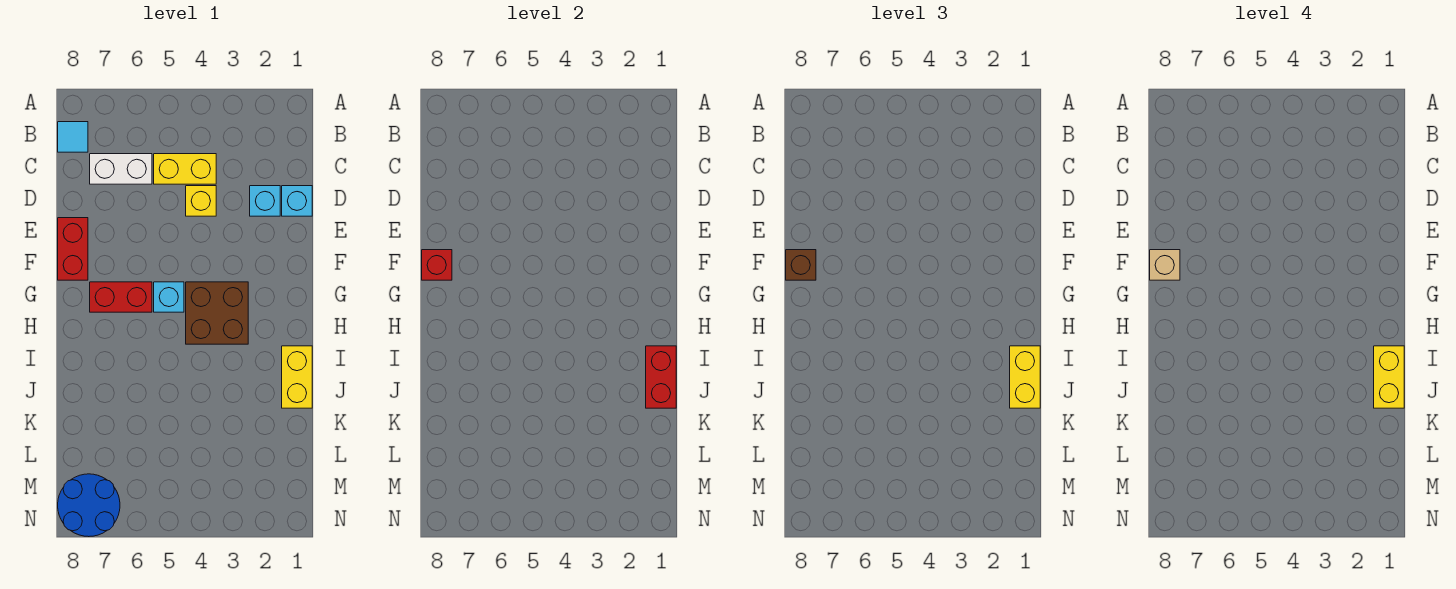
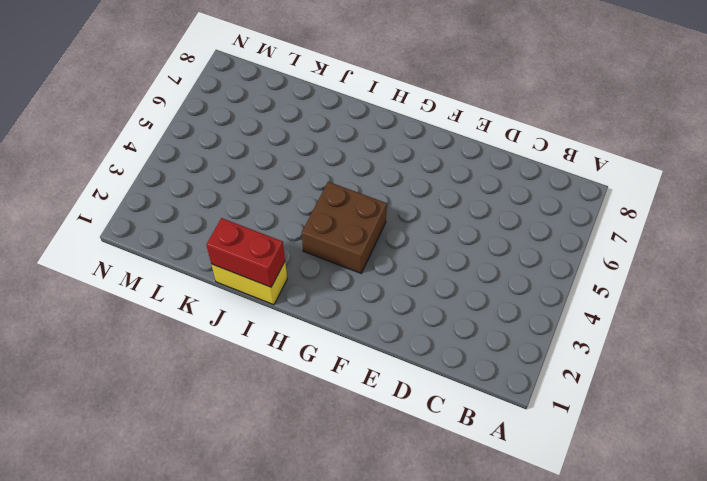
none -> cyan tile B8 level 1
none -> yellow brick C4:C5 level 1
none -> white brick C6:C7 level 1

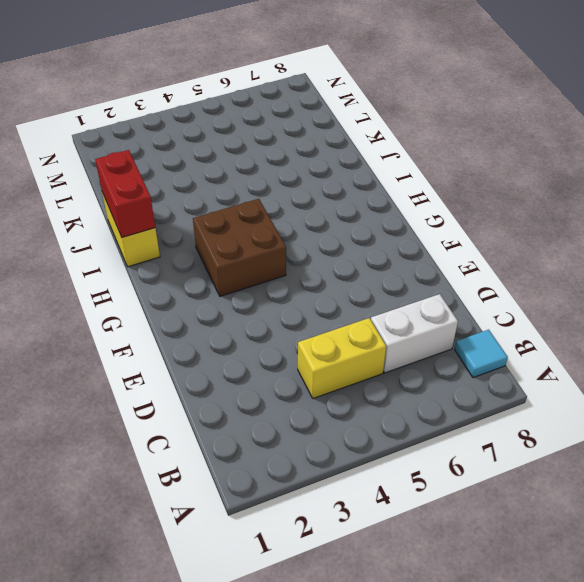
none -> cyan brick D1 level 1
none -> cyan brick D2 level 1
none -> yellow brick D4 level 1

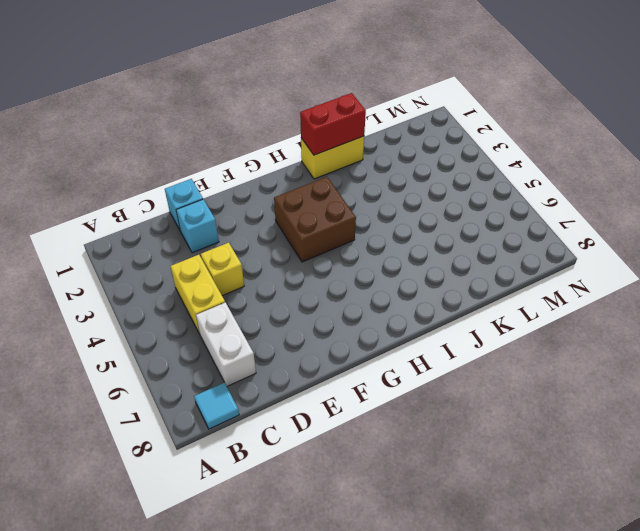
none -> red brick E8:F8 level 1
none -> cyan brick G5 level 1
none -> red brick G6:G7 level 1

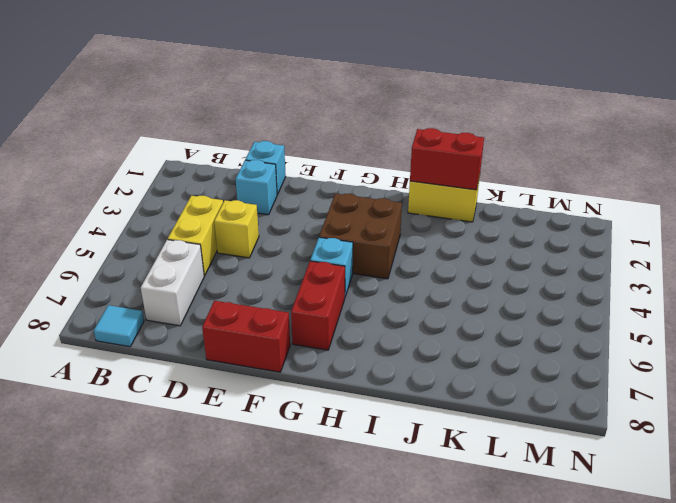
none -> blue round brick M7:N8 level 1
none -> red brick F8 level 2
none -> brown brick F8 level 3

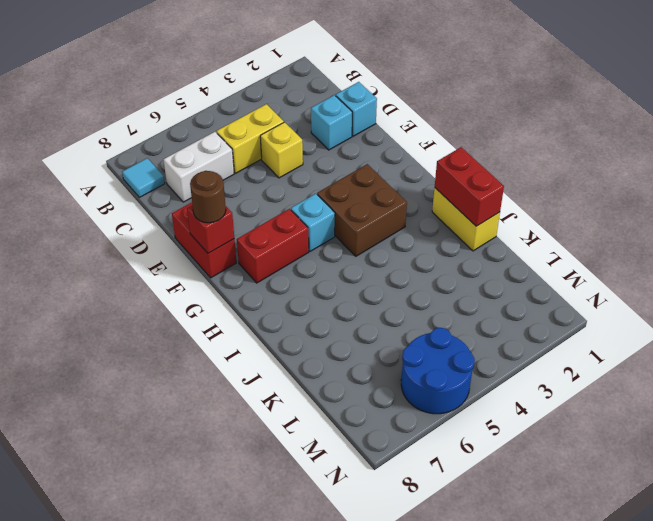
brown round brick F8 level 3 -> brown brick F8 level 3
blue round brick M5:N6 level 1 -> blue round brick M7:N8 level 1
none -> yellow brick I1:J1 level 3
none -> tan brick F8 level 4
none -> yellow brick I1:J1 level 4

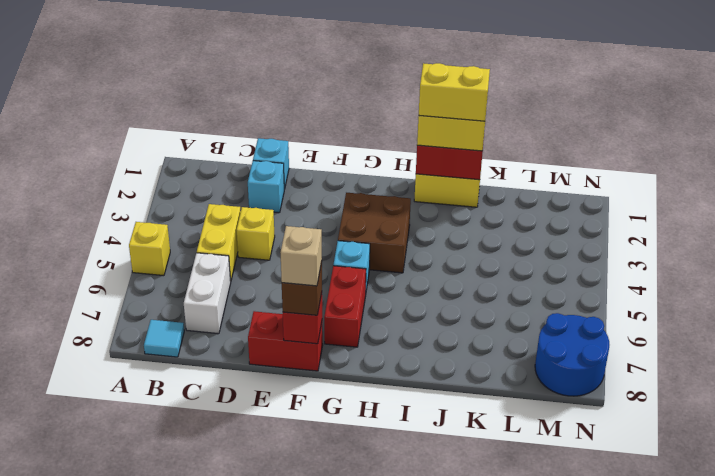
yellow brick A5 level 1 -> none

